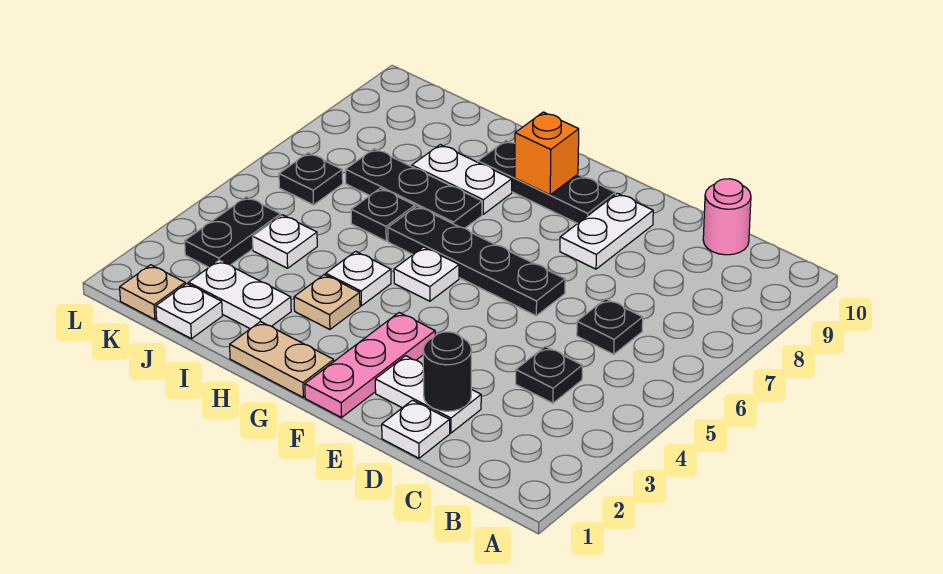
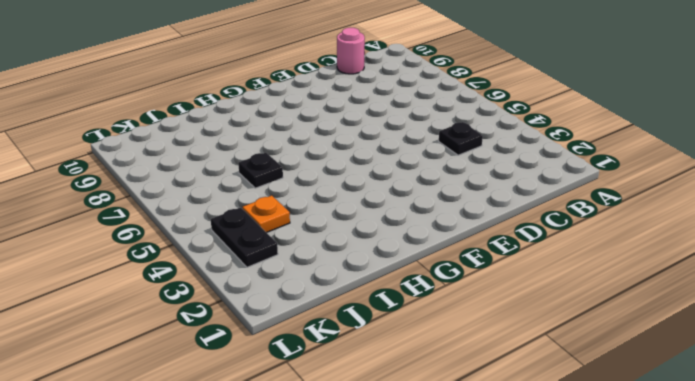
orange plate J4 level 1 -> white plate J4 level 1
none -> black plate C6 level 1
none -> white plate D1 level 1
none -> white plate D2:E2 level 1

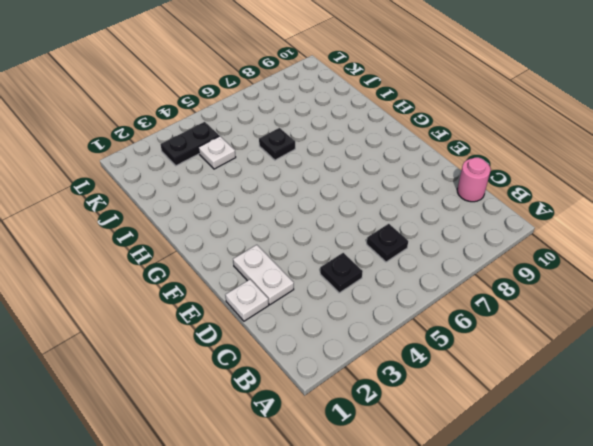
none -> black plate E6:H6 level 1
none -> white plate E8:E9 level 1
none -> pink plate F1:F3 level 1

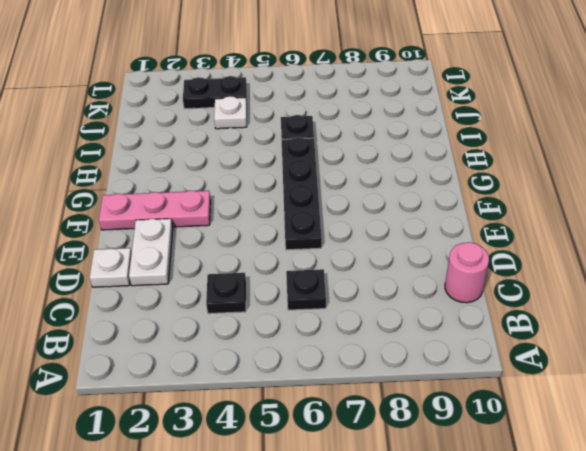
none -> white plate E8:E9 level 1
none -> black plate F9:H9 level 1
none -> tan plate G1:H1 level 1

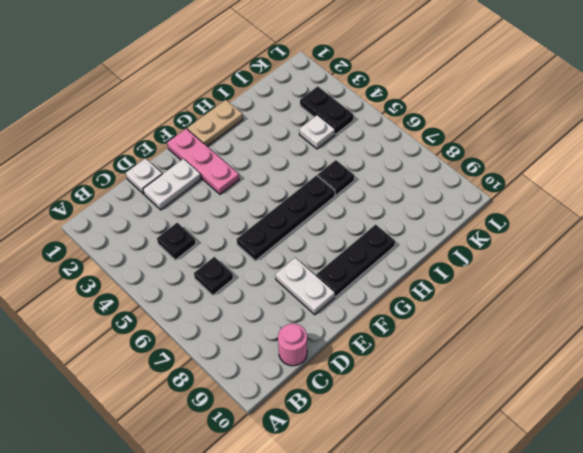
none -> white plate G5 level 1
none -> tan plate H3 level 1
none -> white plate H4 level 1

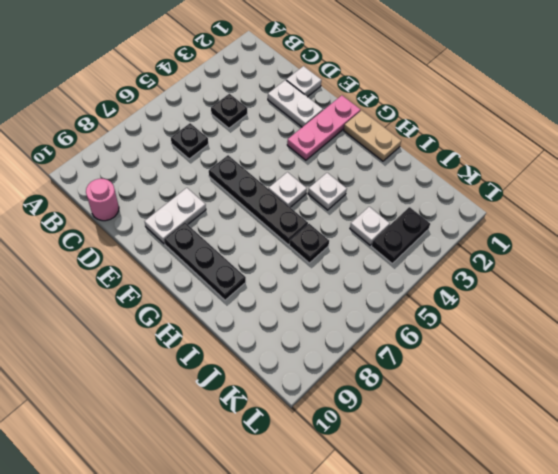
none -> tan plate H3 level 1
none -> black plate H7:J7 level 1
none -> white plate H8:I8 level 1

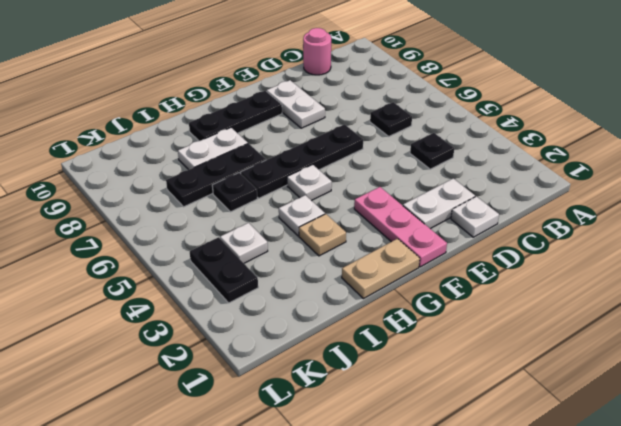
none -> white plate I2:J2 level 1
none -> white plate J1 level 1
none -> tan plate K1 level 1

